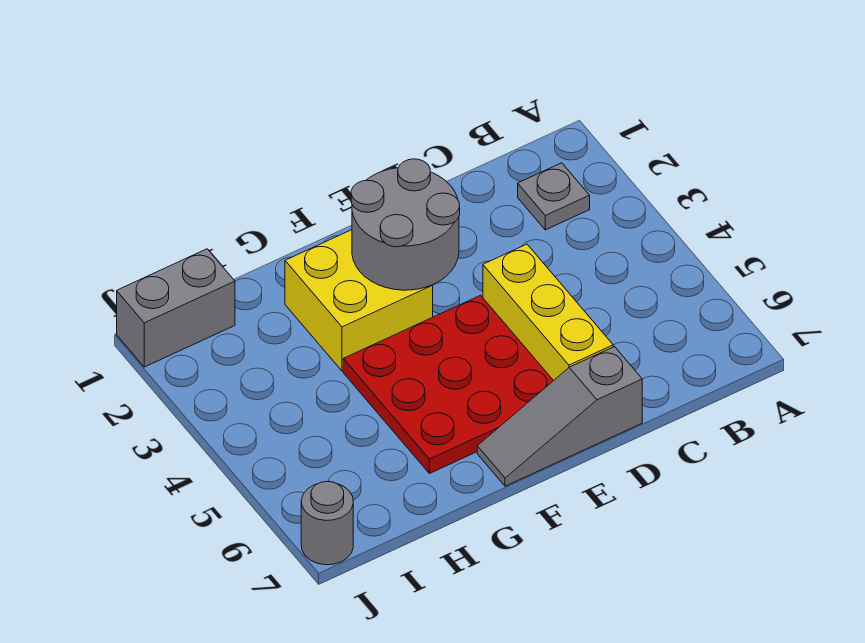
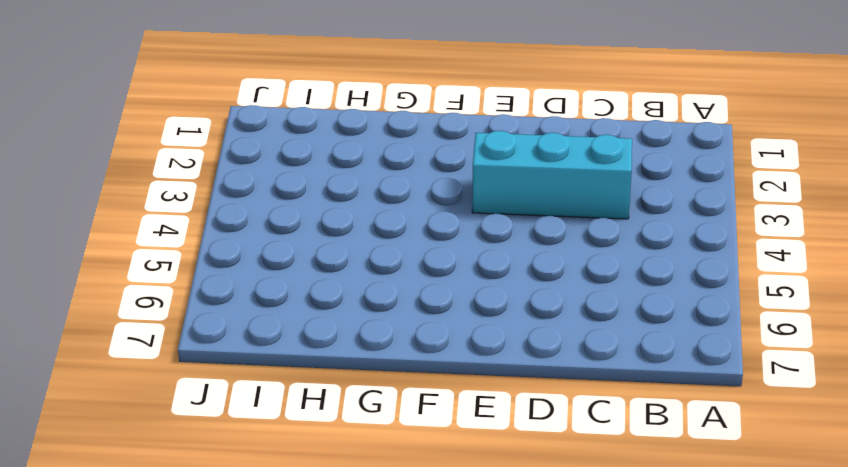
cyan brick C3:E3 level 1 -> none
none -> grey plate B2 level 1
none -> yellow brick D4:D6 level 1

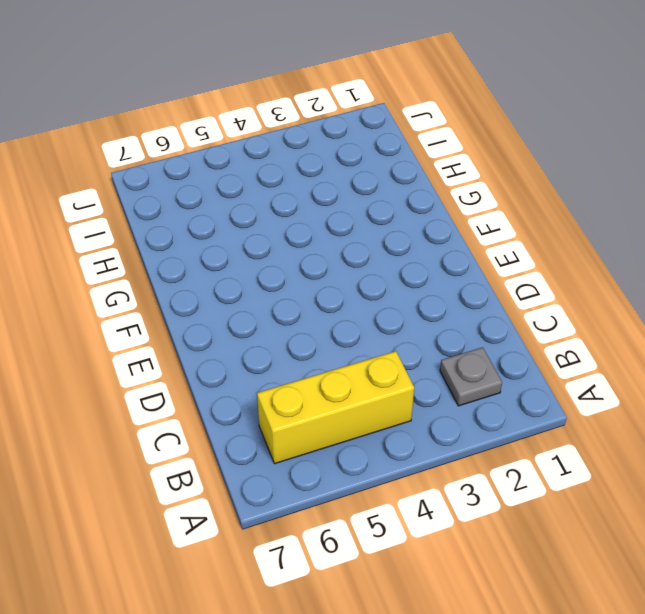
yellow brick B4:B6 level 1 -> yellow brick D4:D6 level 1
none -> grey slope D7:F7 level 1 top D
none -> red plate E4:G6 level 1

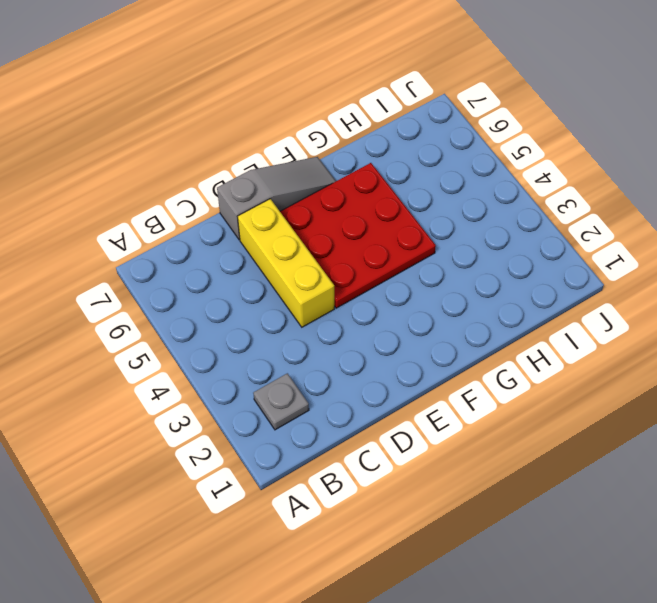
none -> yellow brick F2:G3 level 1
none -> grey brick I1:J1 level 1

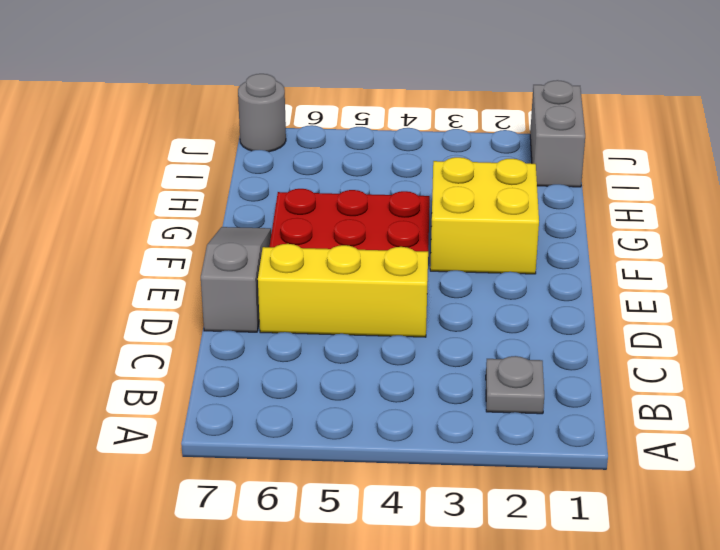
none -> grey round brick E2:F3 level 2

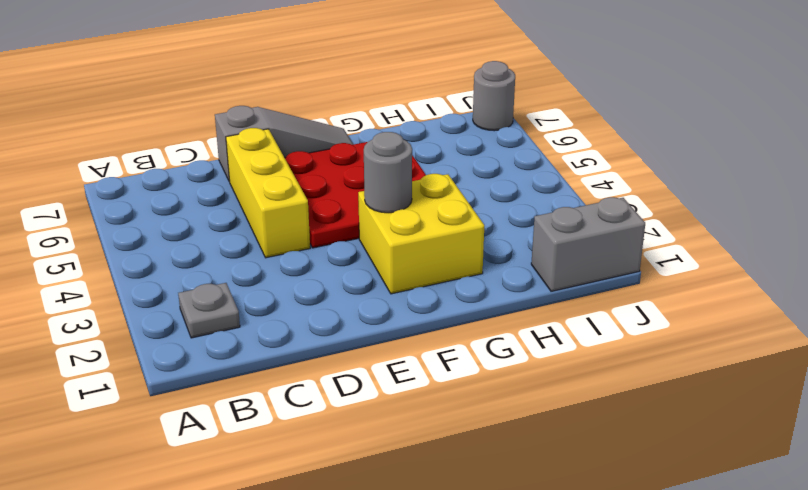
grey round brick F3 level 2 -> grey round brick E2:F3 level 2

